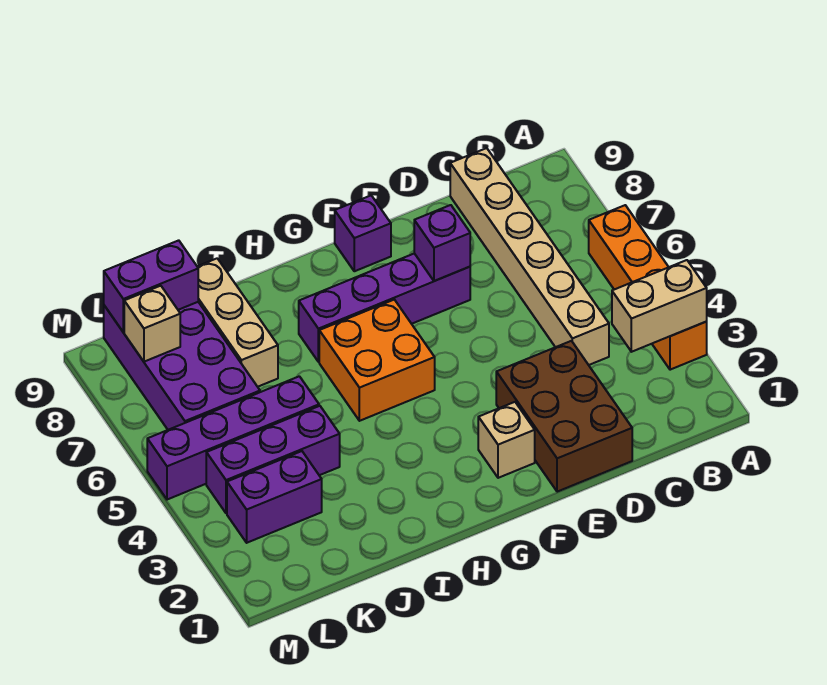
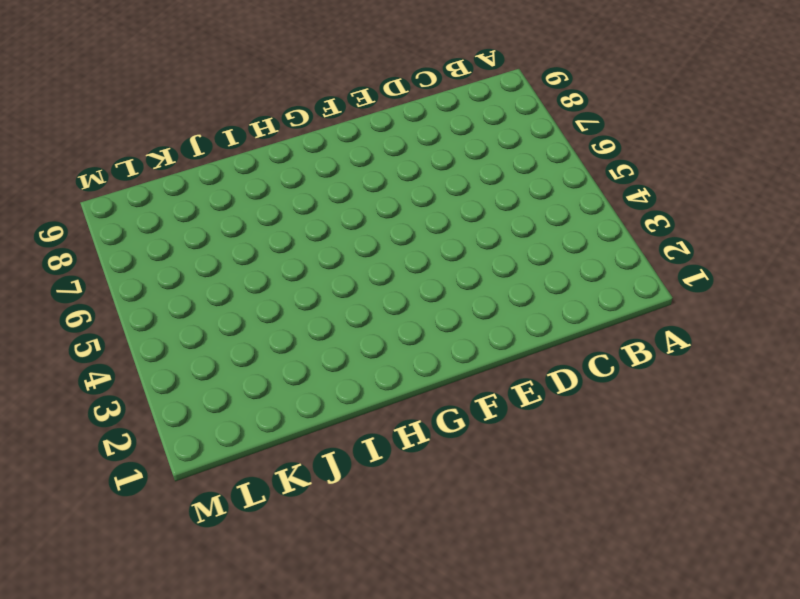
none -> orange brick A3:A6 level 1
none -> tan brick C4:C9 level 1
none -> brown brick D1:E3 level 1

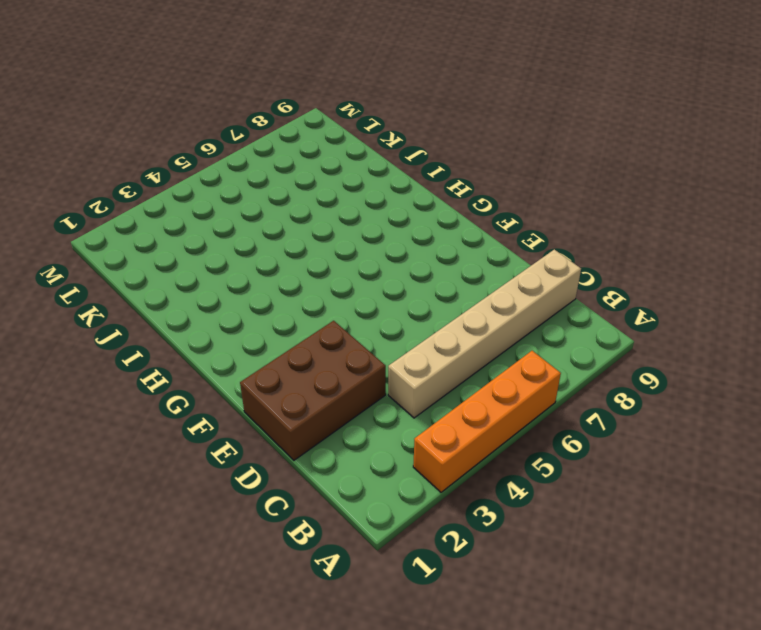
none -> purple brick E7:H7 level 1
none -> tan brick F2 level 1
none -> purple brick F9 level 1

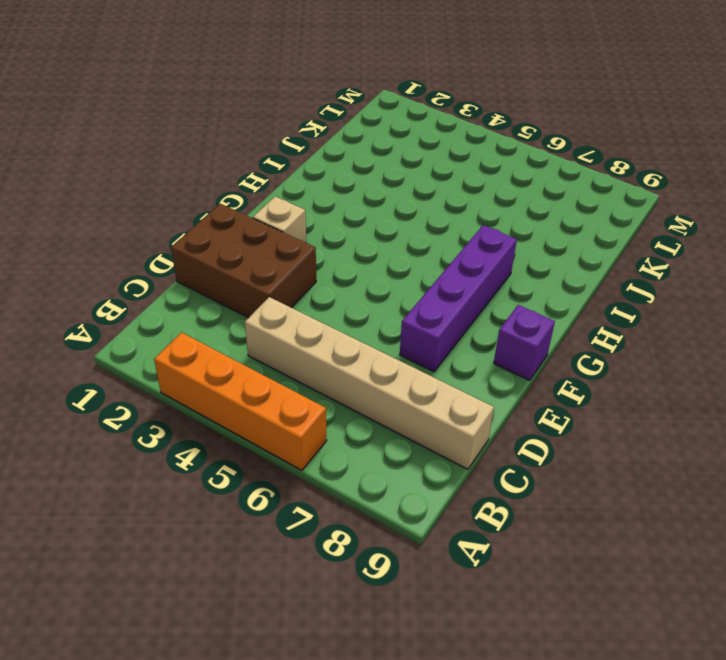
none -> orange brick G5:H6 level 1
none -> purple brick J4:L4 level 1
none -> purple brick J5:M5 level 1

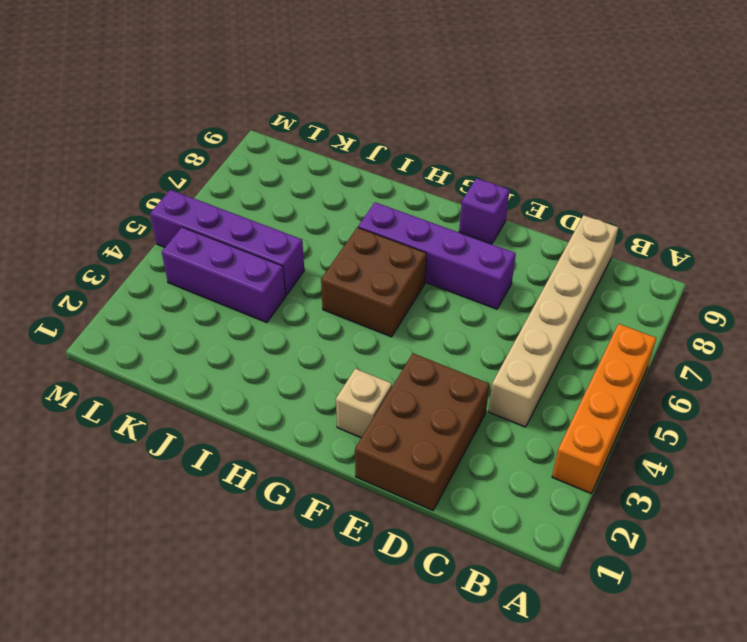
brown brick G5:H6 level 1 -> orange brick G5:H6 level 1
none -> tan brick J7:J9 level 1
none -> purple brick K3:L3 level 1
none -> purple brick K6:L9 level 1

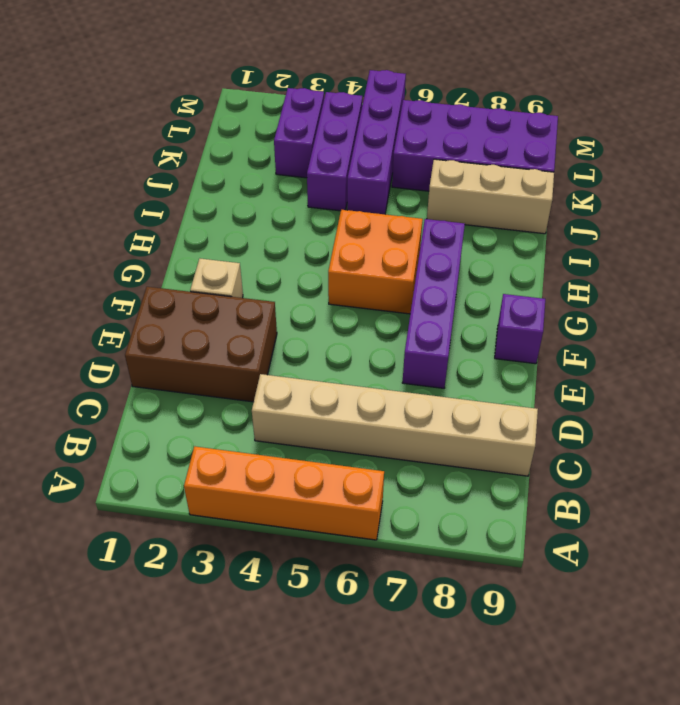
none -> tan brick A3:B3 level 2
none -> purple brick E7 level 2
none -> purple brick K9:L9 level 2

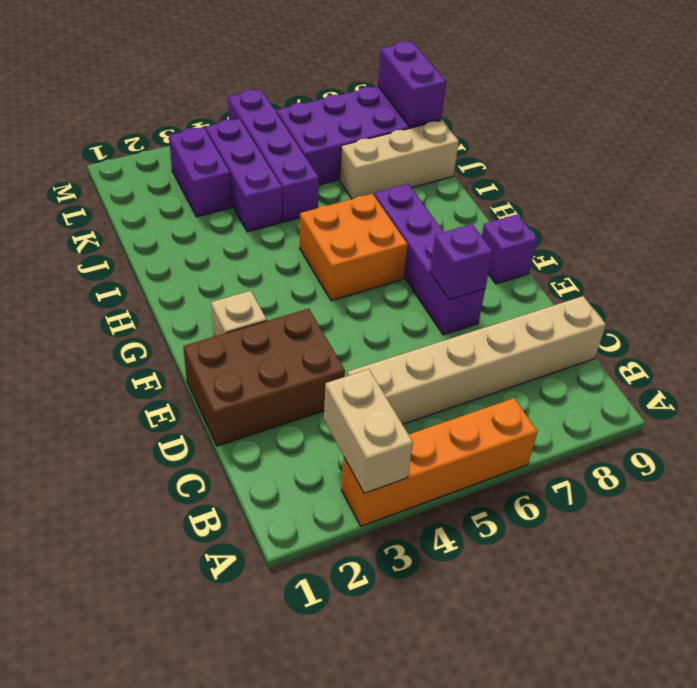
none -> tan brick L8 level 2

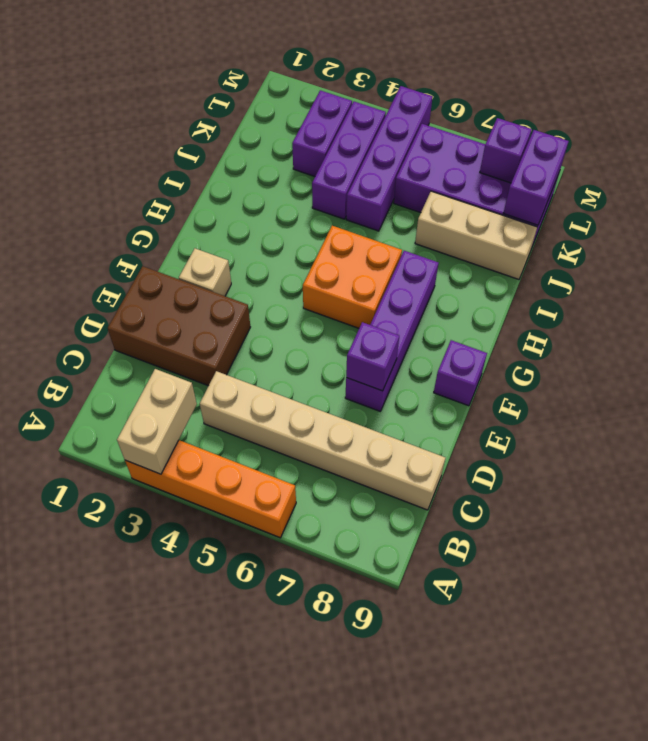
purple brick L8 level 2 -> tan brick L8 level 2

